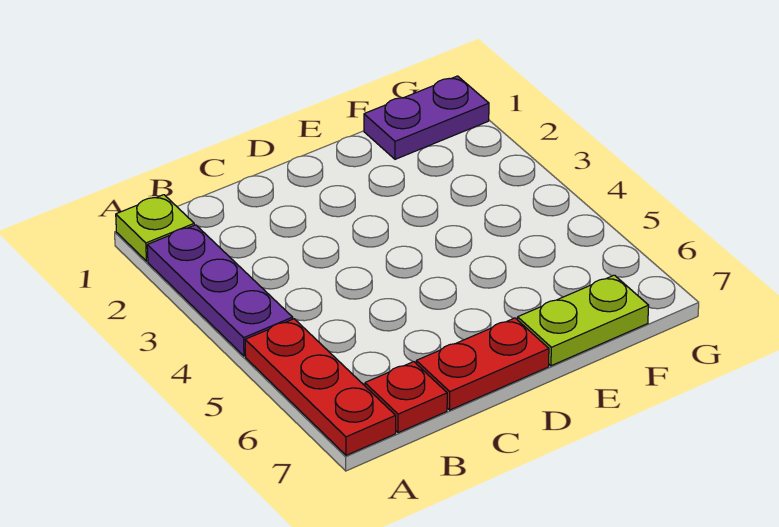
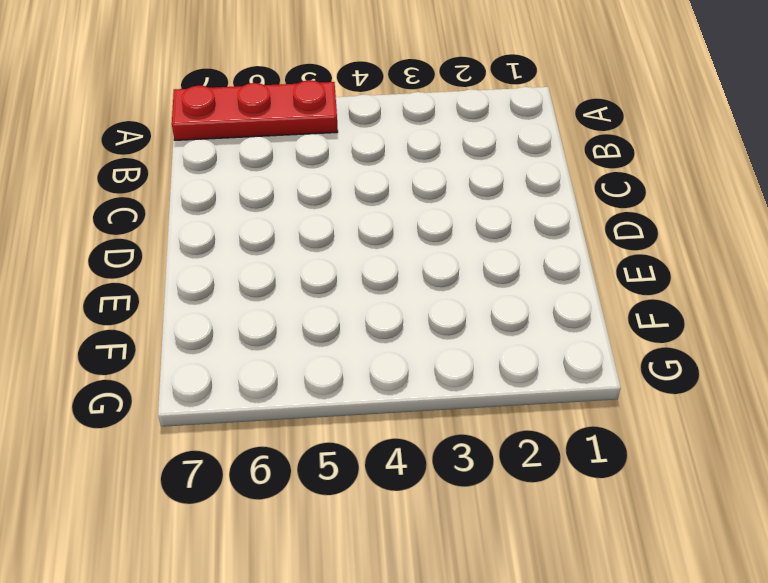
none -> lime plate A1 level 1
none -> purple plate A2:A4 level 1

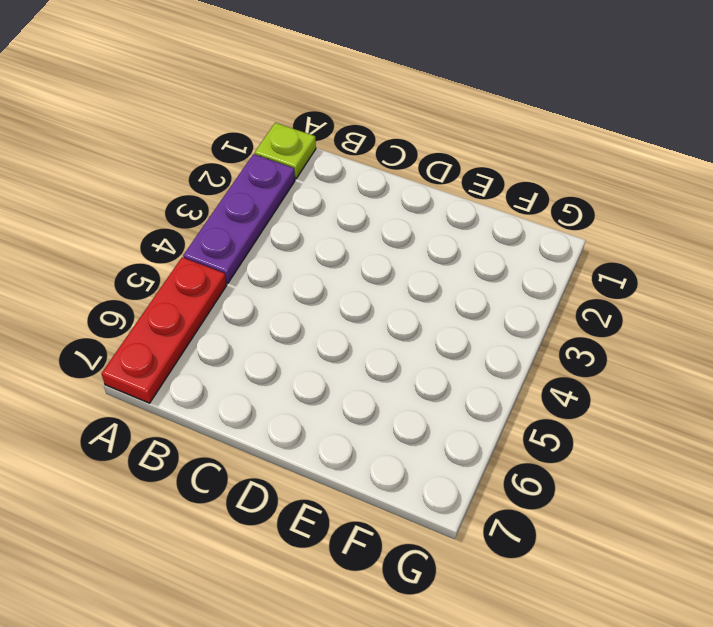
none -> red plate B7 level 1
none -> red plate C7:D7 level 1

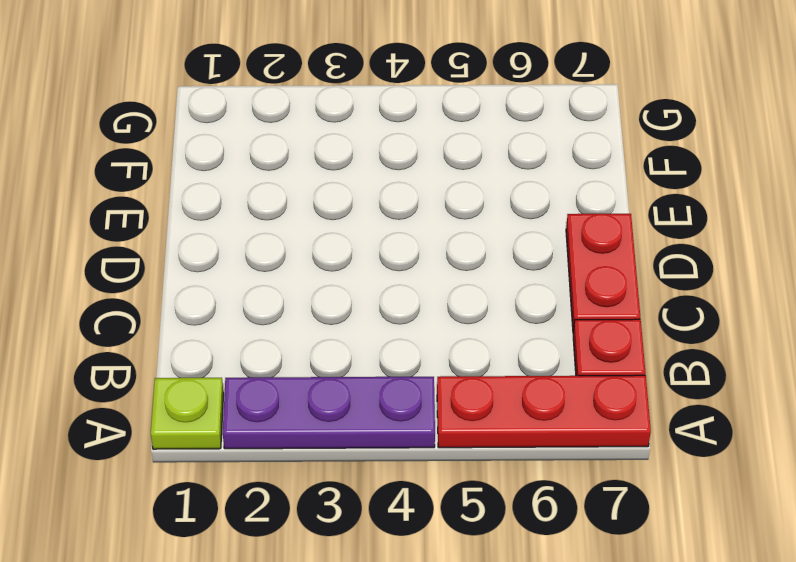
none -> lime plate E7:F7 level 1
none -> purple plate F1:G1 level 1

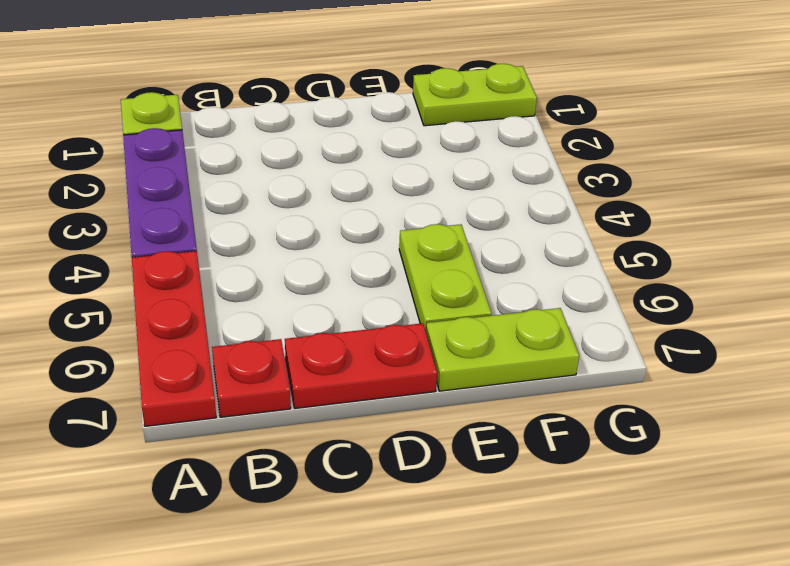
lime plate E5:E6 level 1 -> none
lime plate F1:G1 level 1 -> purple plate F1:G1 level 1

